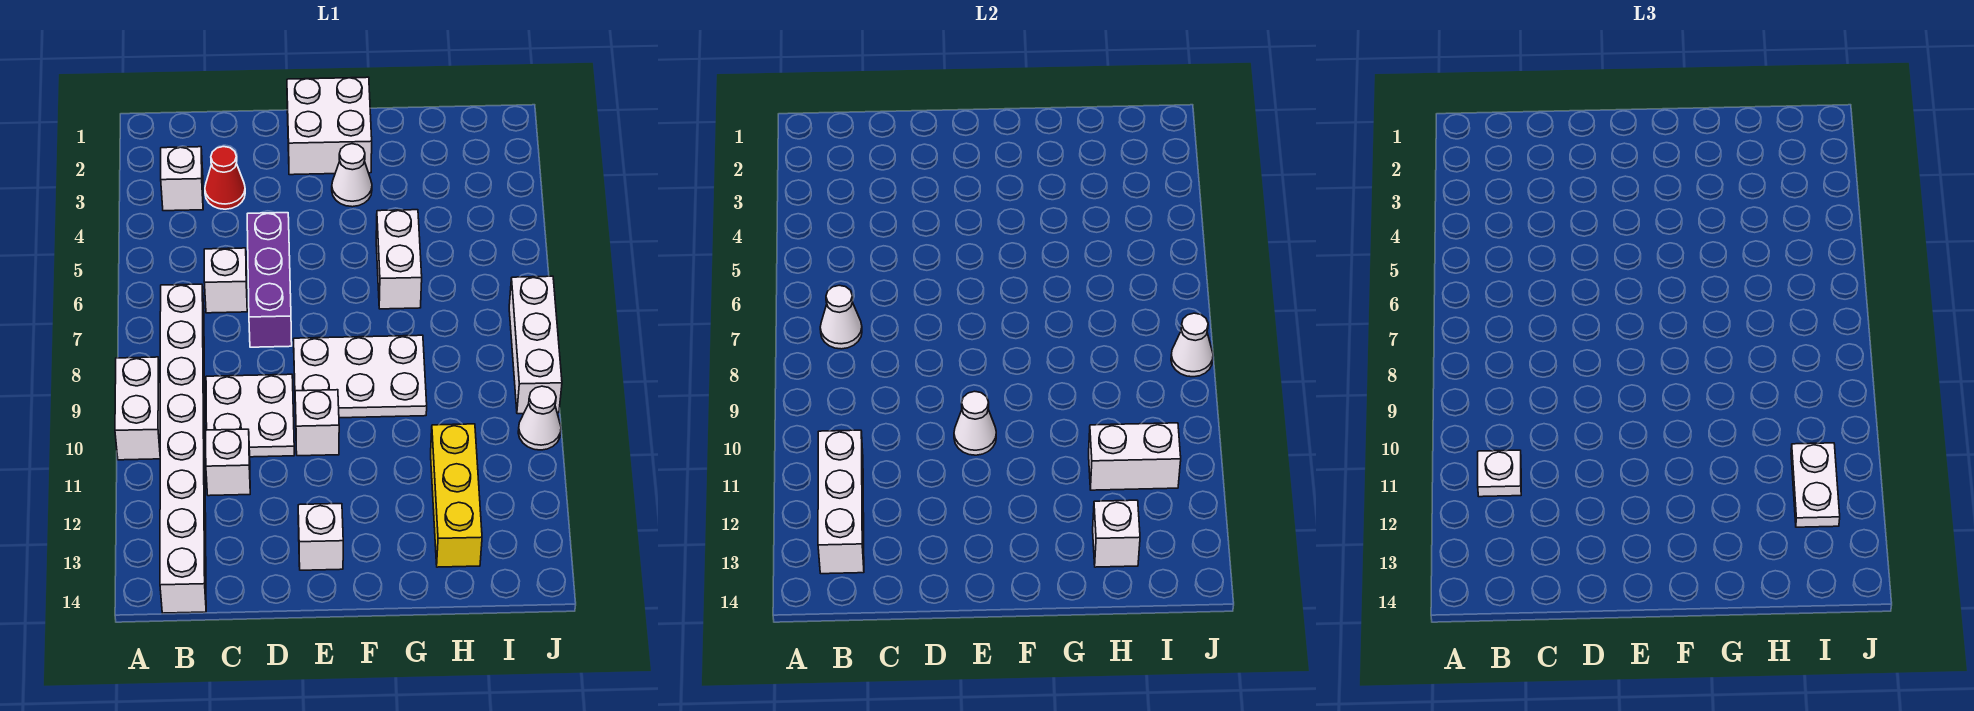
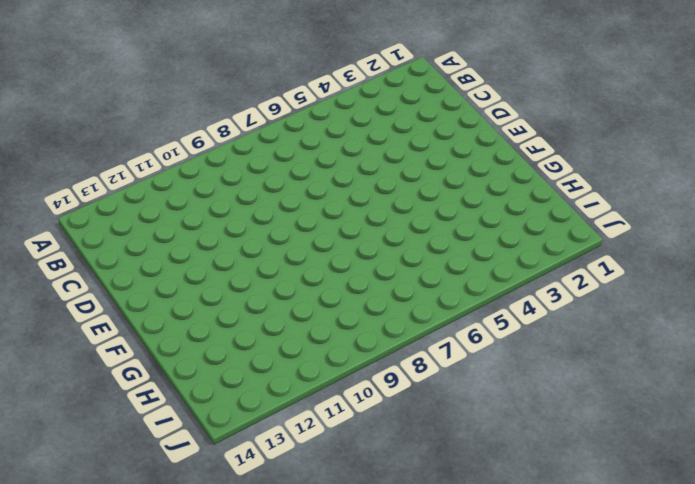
none -> white brick A9:A10 level 1
none -> white brick B3 level 1
none -> white brick B7:B14 level 1

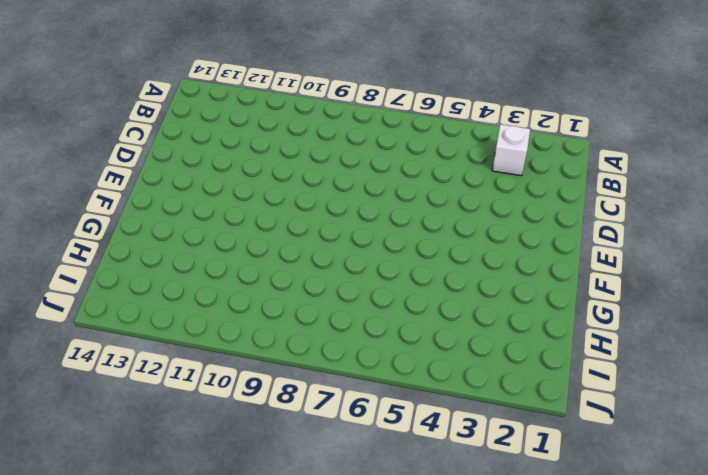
none -> white brick A9:A10 level 1
none -> white brick B7:B14 level 1
none -> red cone C3 level 1

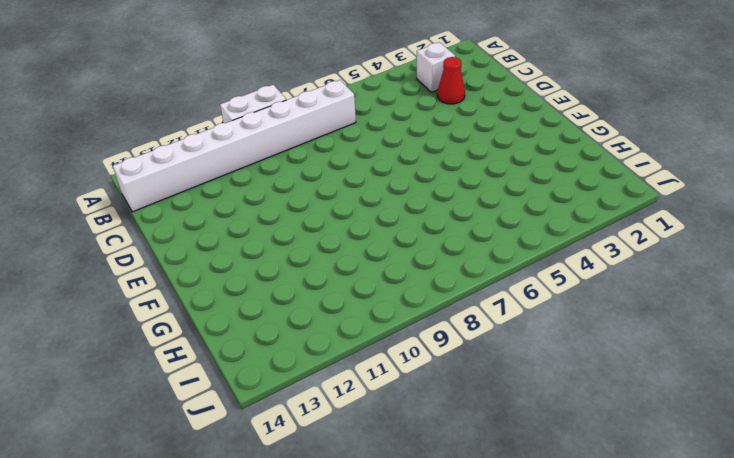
none -> white brick C6 level 1
none -> white plate C9:D10 level 1
none -> white brick C11 level 1

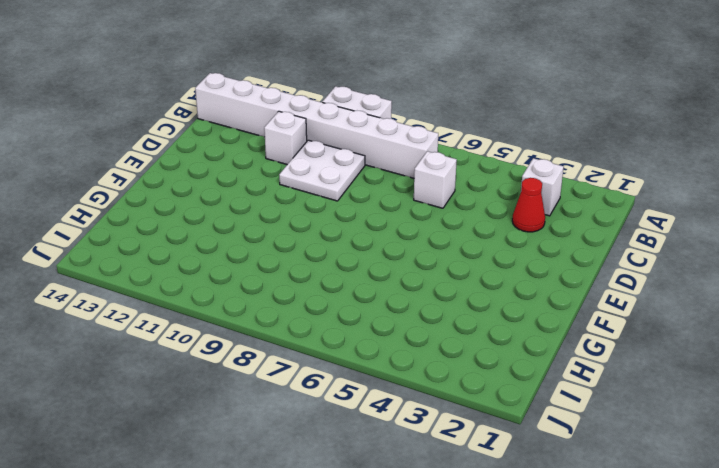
none -> purple brick D5:D7 level 1
none -> white brick E1:F2 level 1
none -> white plate E8:G9 level 1

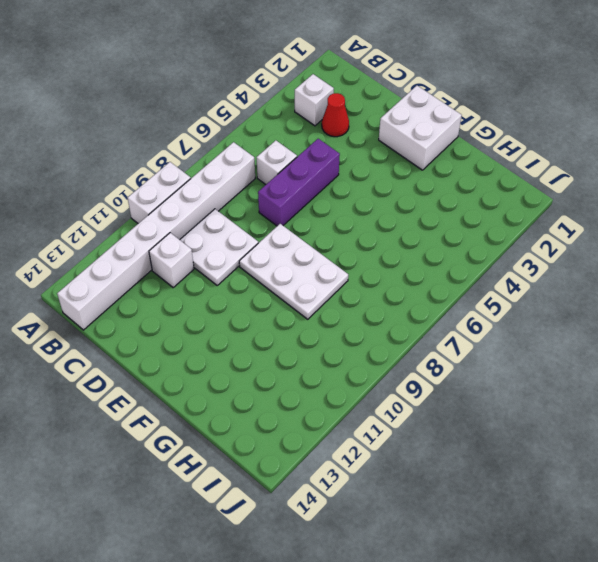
none -> white brick E10 level 1
none -> white brick E13 level 1
none -> white cone F3 level 1

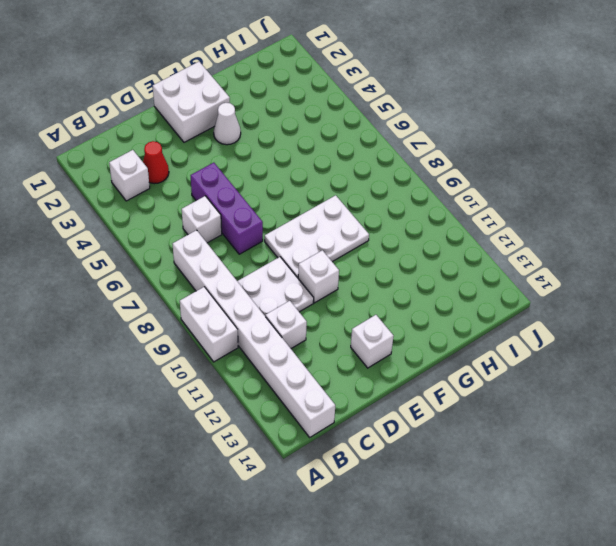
none -> white brick G5:G6 level 1
none -> yellow brick H11:H13 level 1
none -> white brick J7:J9 level 1

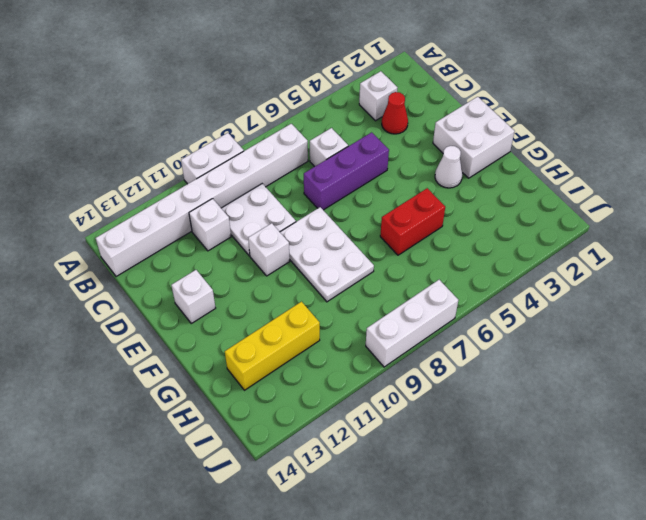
red brick G5:G6 level 1 -> white brick G5:G6 level 1
none -> white cone J10 level 1
none -> white cone B7 level 2
none -> white brick B11:B13 level 2

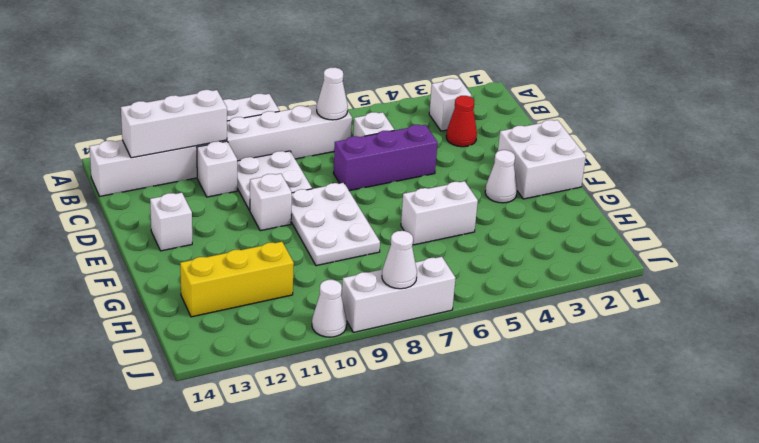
none -> white cone E10 level 2
none -> white brick H11:I11 level 2
none -> white brick H13 level 2

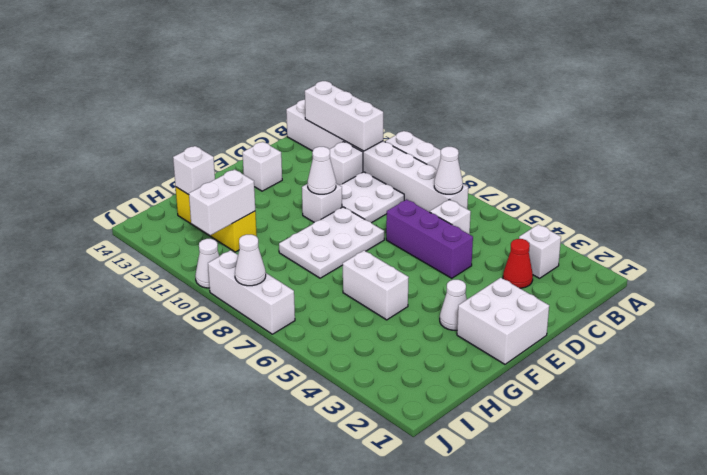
none -> white plate B11 level 3
none -> white plate I11:I12 level 3

